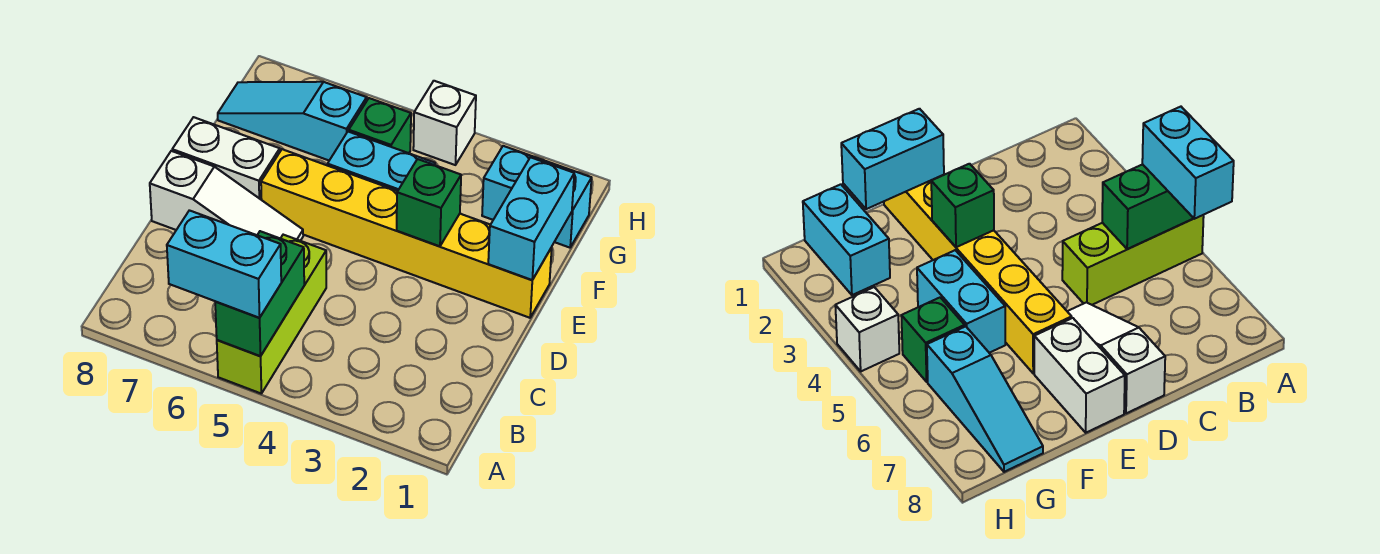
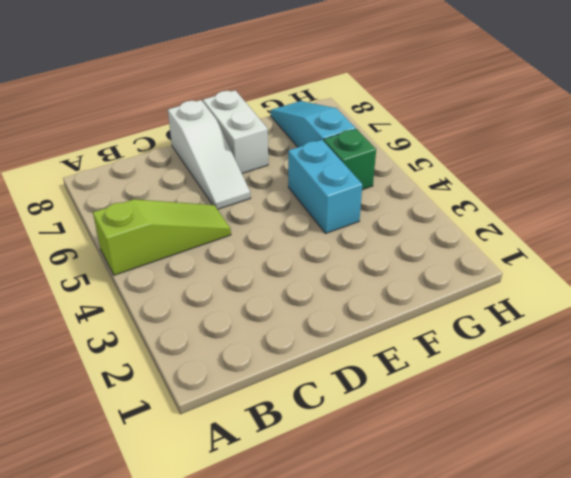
lime slope A5:C5 level 1 top A -> lime brick A5:C5 level 1
none -> yellow brick E1:E6 level 1
none -> cyan brick G1:G2 level 1
none -> white brick H4 level 1

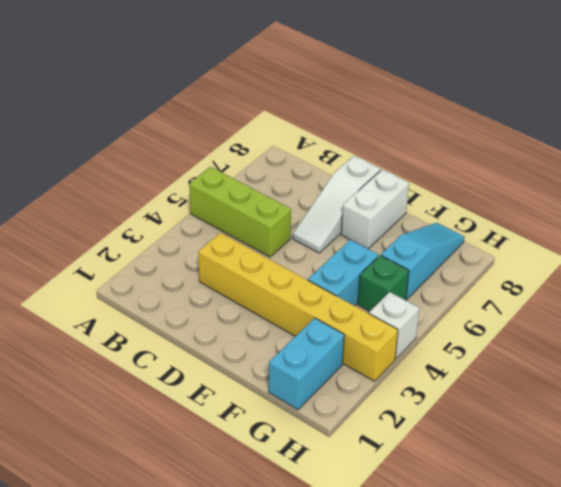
yellow brick C3:H3 level 1 -> yellow brick E1:E6 level 1
none -> green brick A5:B5 level 2
none -> cyan brick E1:F1 level 2
none -> green brick E3 level 2

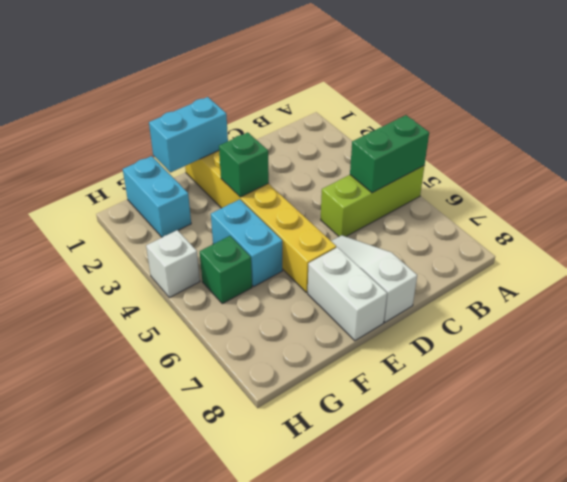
none -> cyan slope G6:G8 level 1 top 6
none -> cyan brick A5:A6 level 3

